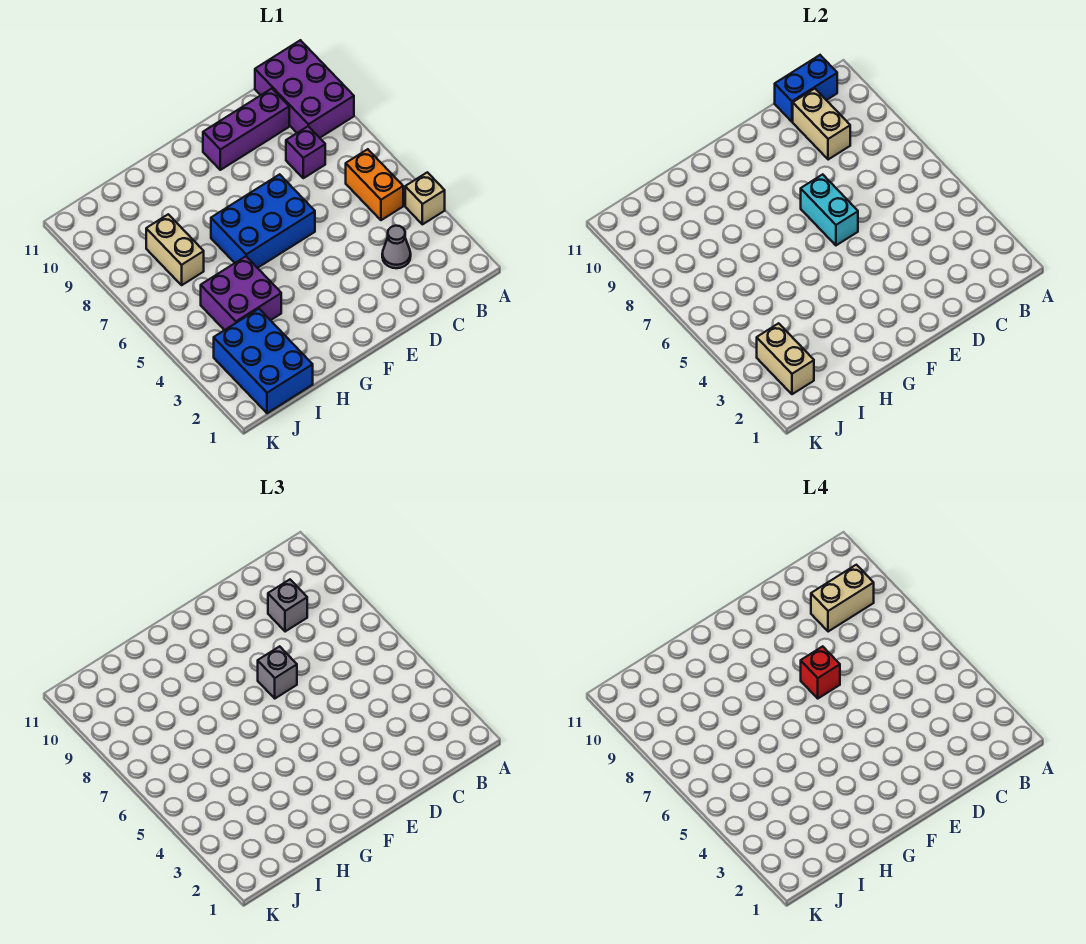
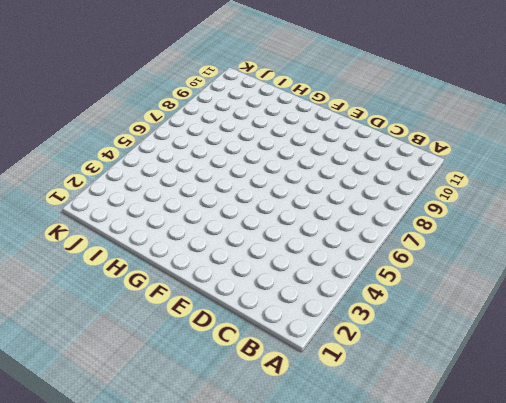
none -> tan brick A4 level 1
none -> purple brick A9:B11 level 1
none -> orange brick B5:B6 level 1

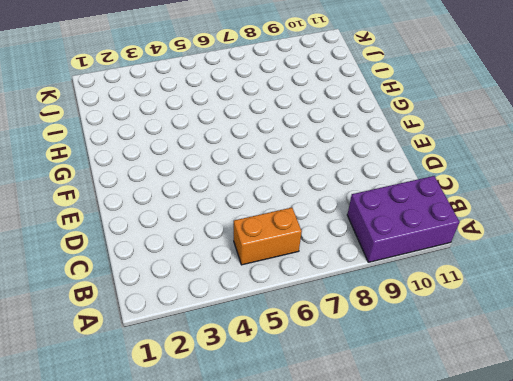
none -> tan brick A4 level 1
none -> grey cone C3 level 1
none -> purple brick C8 level 1

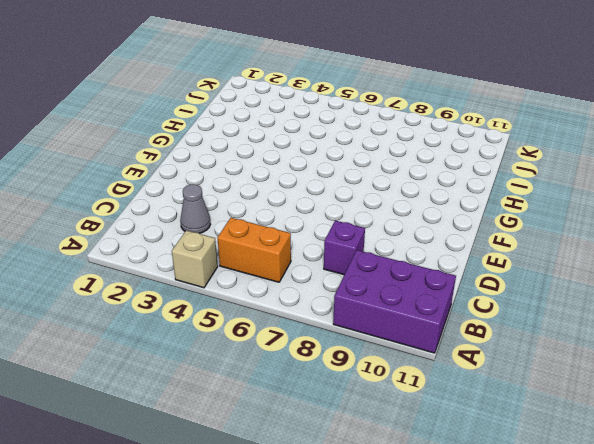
none -> purple brick C10:E10 level 1
none -> blue brick E6:G7 level 1
none -> purple brick H4:I5 level 1

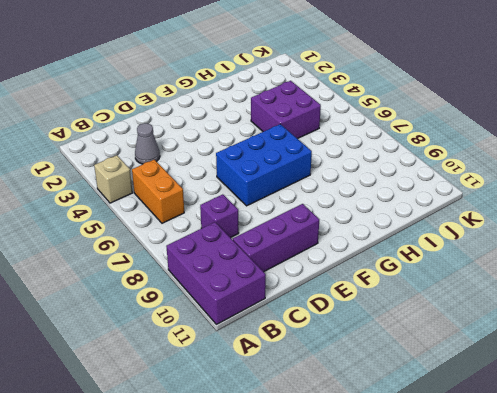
none -> blue brick I1:J3 level 1
none -> tan brick I7:I8 level 1
none -> blue brick B11:C11 level 2

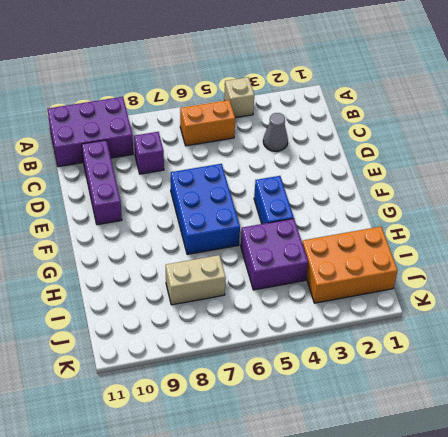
blue brick F4:G4 level 1 -> blue brick B11:C11 level 2
orange brick I1:J3 level 1 -> blue brick I1:J3 level 1
none -> tan brick C9:C10 level 2
none -> cyan brick E6:E7 level 2
none -> tan brick J2:J3 level 2

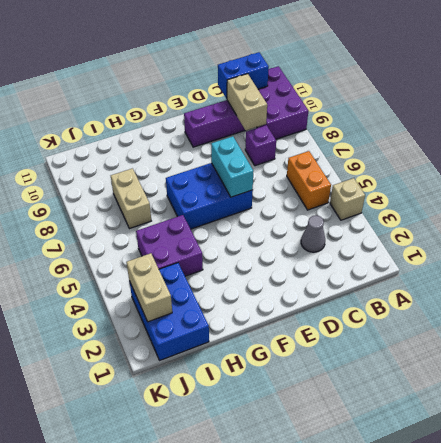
none -> grey brick C9 level 3
none -> grey brick E7 level 3
none -> tan brick B9:C9 level 4

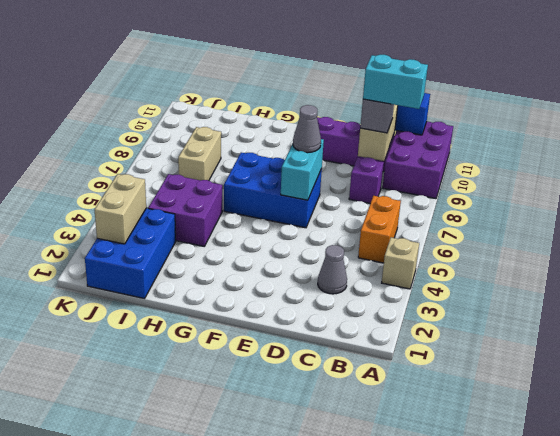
cyan brick B9:C9 level 4 -> tan brick B9:C9 level 4
grey cone E7 level 3 -> grey brick E7 level 3
none -> red brick E7 level 4

